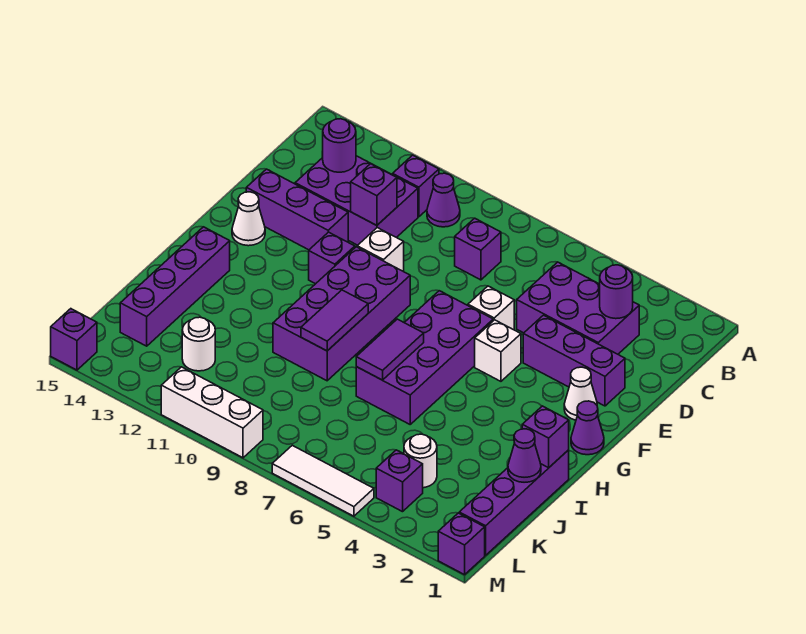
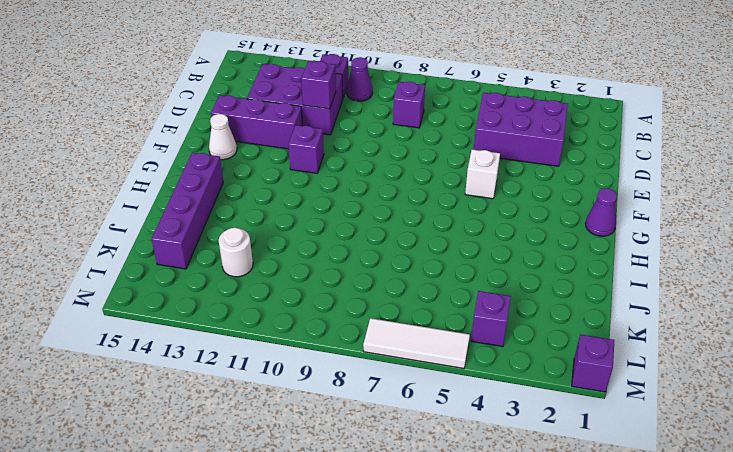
none -> purple brick E2:E4 level 1
none -> white brick E6 level 1
none -> white brick E10 level 1
none -> white cone F2 level 1

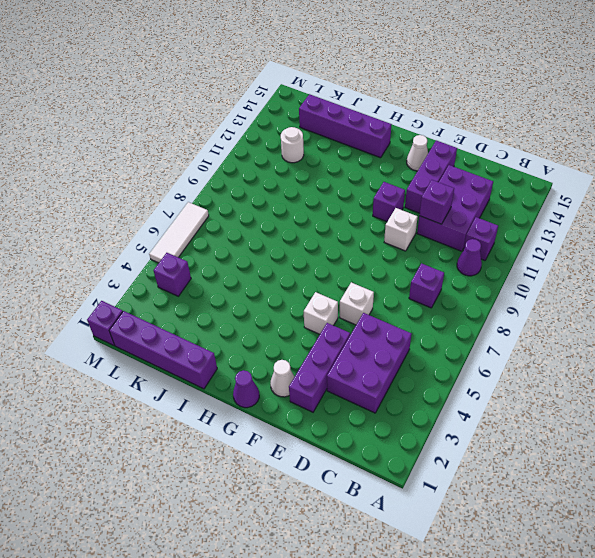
none -> purple brick F6:I7 level 1
none -> purple brick F9:I10 level 1
none -> white round brick K4 level 1
none -> white brick M9:M11 level 1

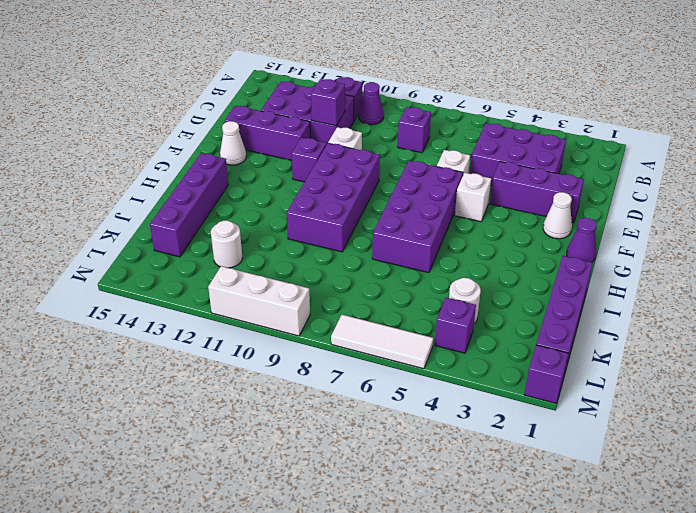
none -> purple brick M15 level 1
none -> purple round brick C3 level 2
none -> purple round brick C13 level 2
none -> purple tile H7:I7 level 2

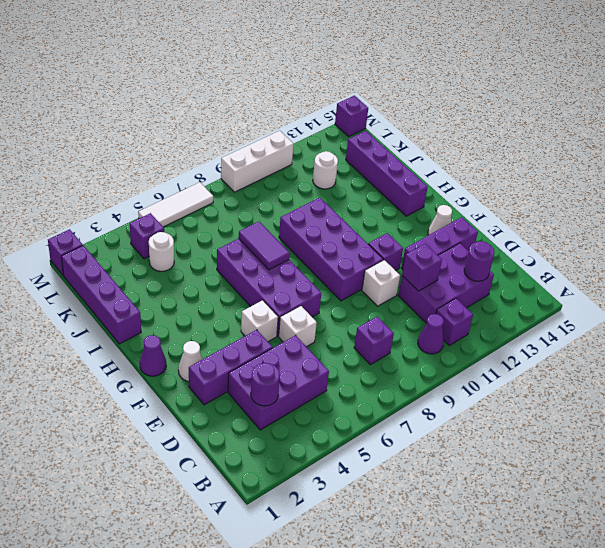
none -> purple tile H9:I9 level 2
none -> purple brick I1 level 2
none -> purple cone J1 level 2

